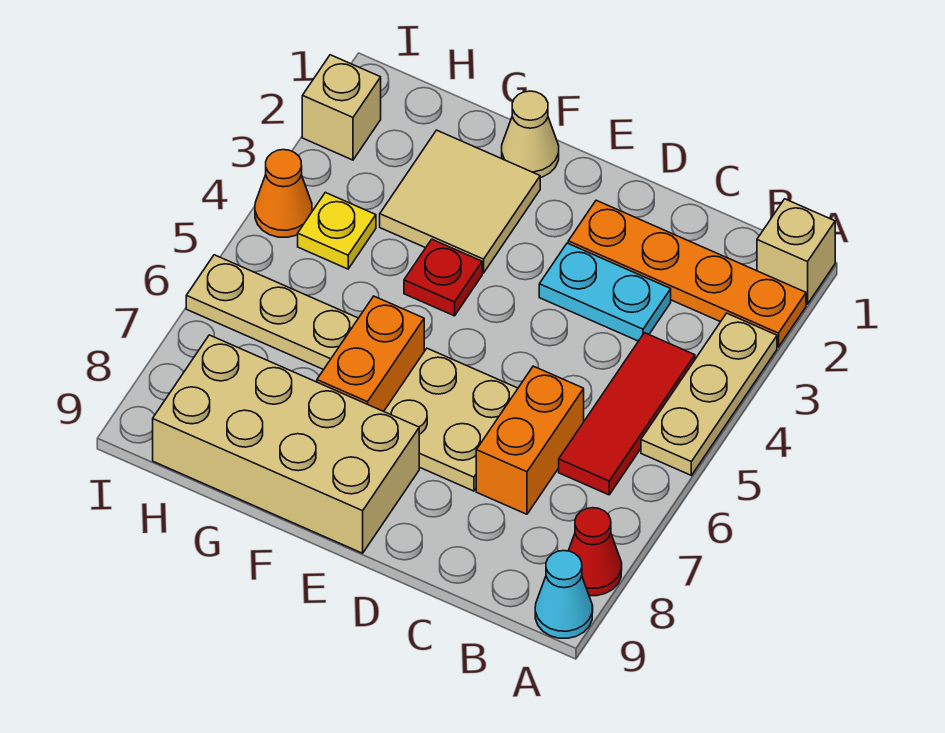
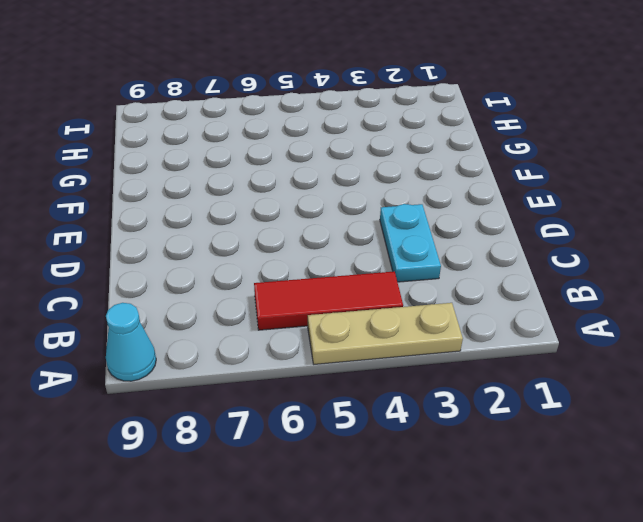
none -> tan brick A1 level 1
none -> orange plate A2:D2 level 1
none -> red cone A8 level 1

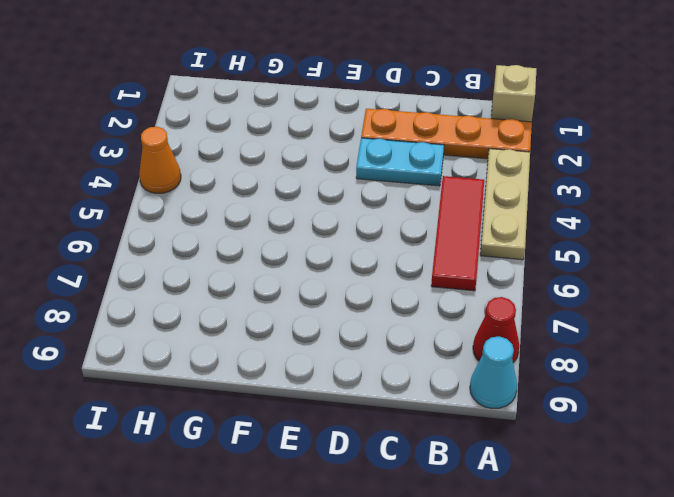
none -> orange brick C6:C7 level 1
none -> tan plate D6:E7 level 1
none -> tan brick E8:H9 level 1

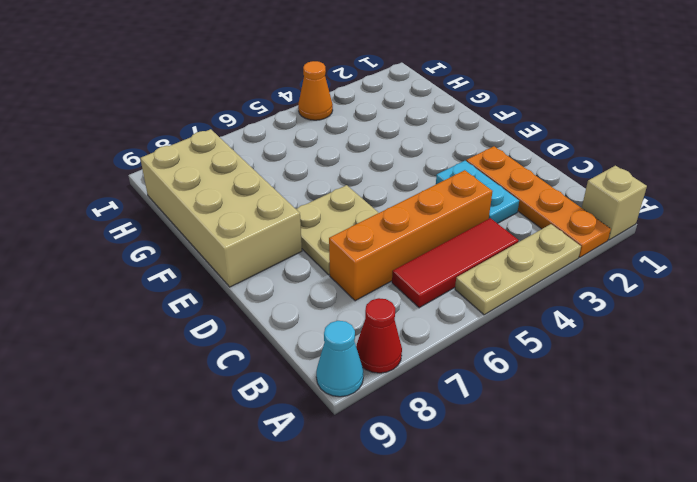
orange brick C4:C7 level 1 -> orange brick C6:C7 level 1
none -> tan cone F1 level 1
none -> tan tile F2:G3 level 1
none -> red plate F4 level 1

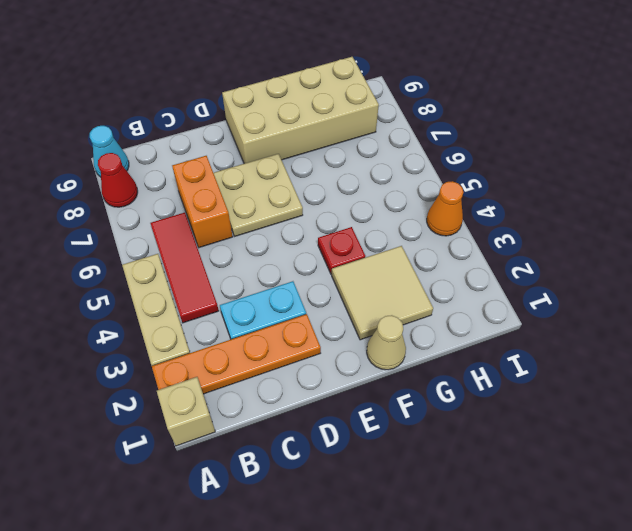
none -> orange brick F6:F7 level 1
none -> tan plate G6:I6 level 1
none -> yellow plate H4 level 1

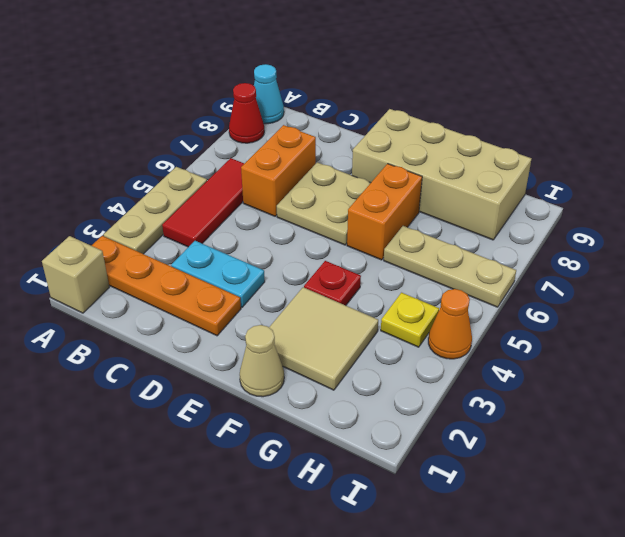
none -> tan brick I2 level 1

